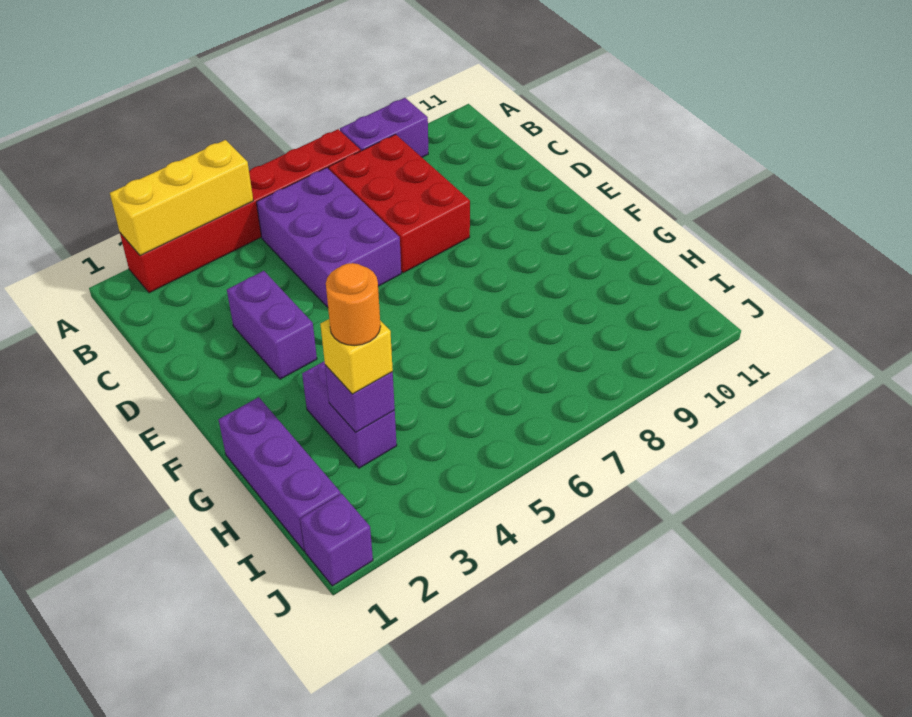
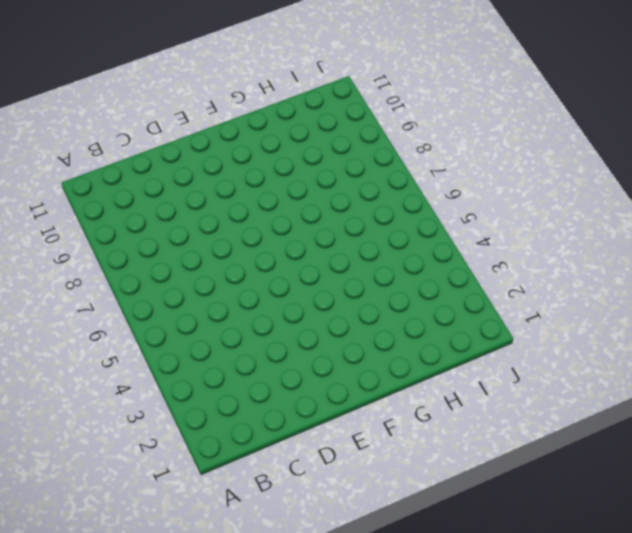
none -> red brick A2:A7 level 1
none -> purple brick A8:A9 level 1
none -> purple brick B5:D6 level 1

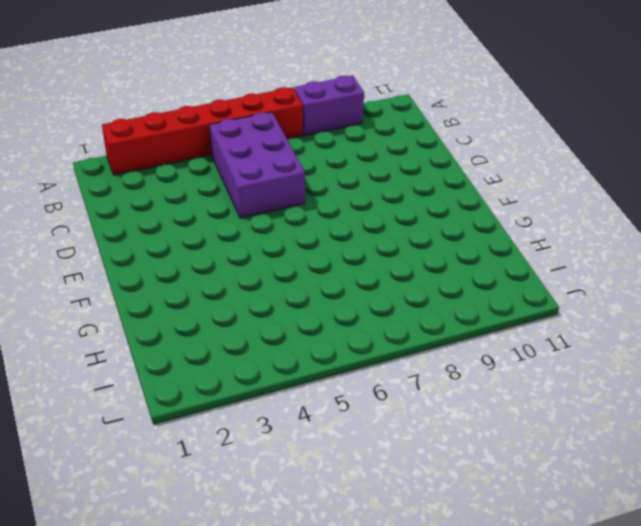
none -> red brick B7:D8 level 1
none -> purple brick D3:E3 level 1
none -> purple brick G1:I1 level 1

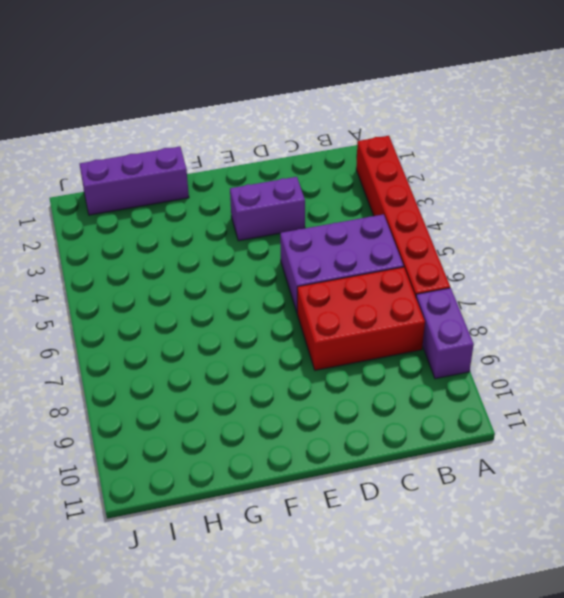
none -> purple brick G3:H3 level 1
none -> purple brick J1 level 1
none -> yellow brick A2:A4 level 2

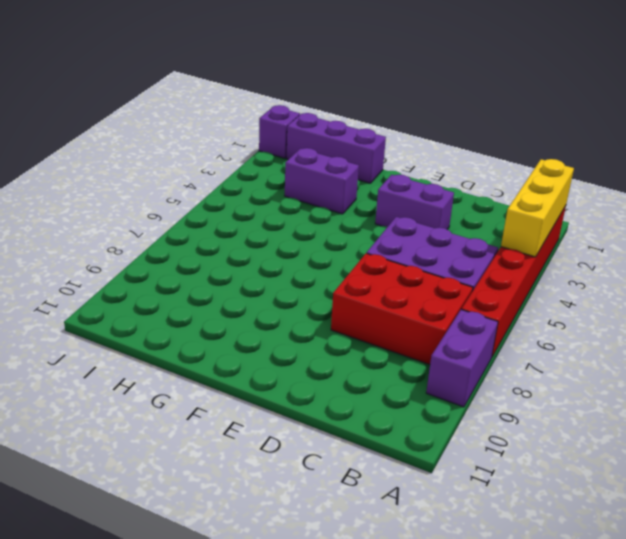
none -> purple brick H3 level 2
none -> yellow brick H3 level 3
none -> orange round brick H3 level 4

